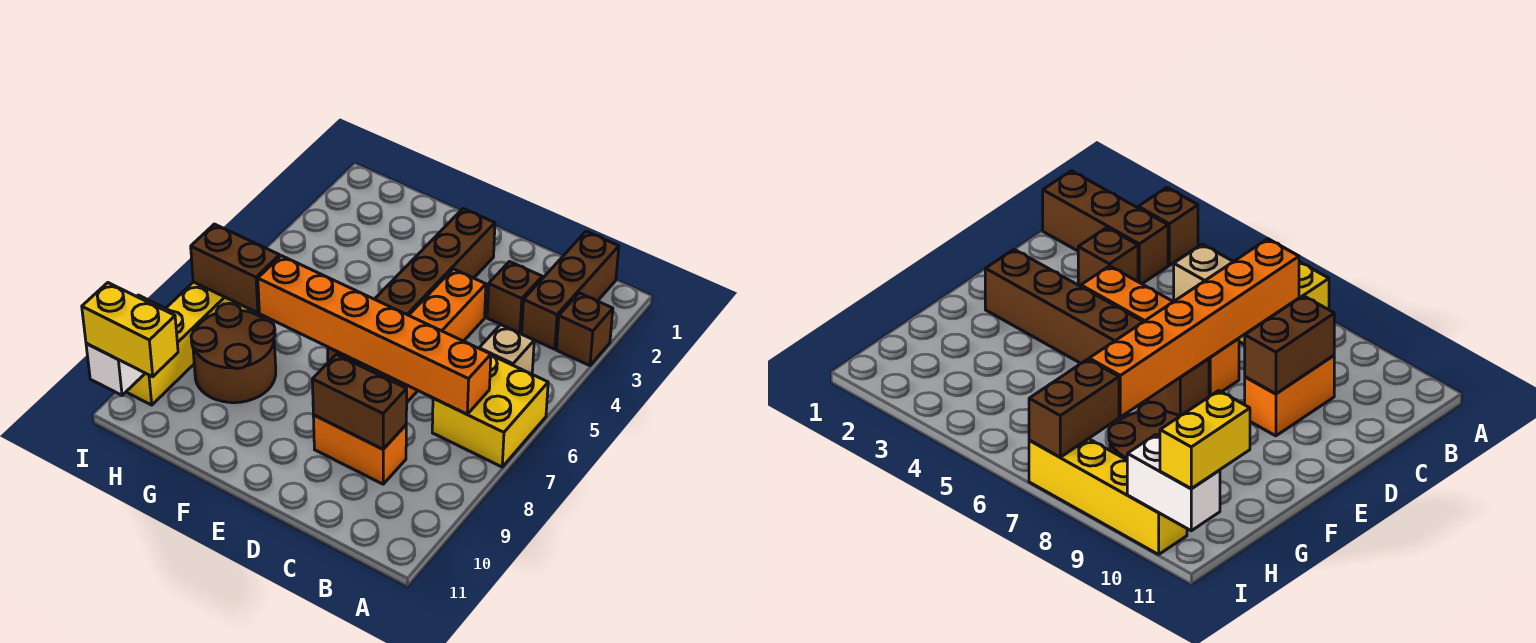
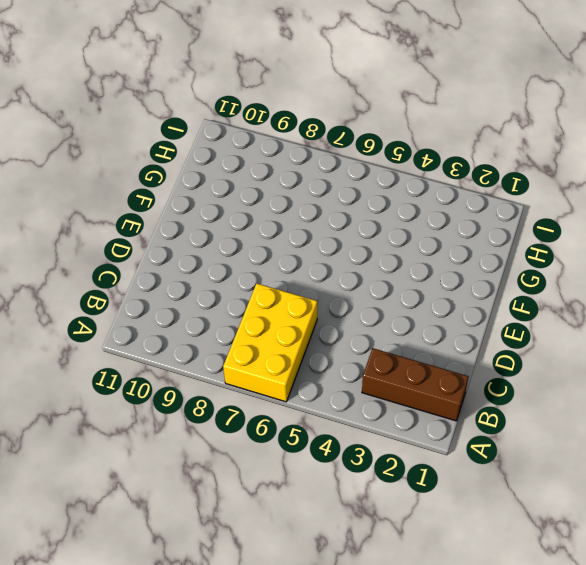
yellow brick A6:C7 level 1 -> yellow brick A6:B7 level 1
none -> brown brick A3 level 1
none -> tan brick B5 level 1
none -> brown brick C3 level 1

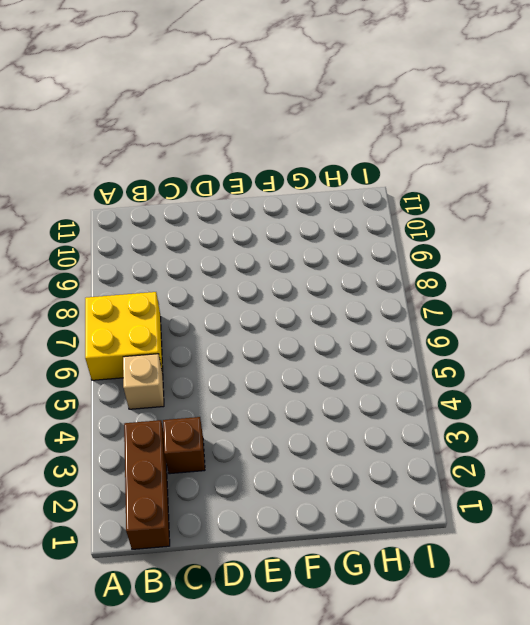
none -> brown brick A3 level 1
none -> orange brick C9:D9 level 1
none -> orange brick D4:D7 level 1

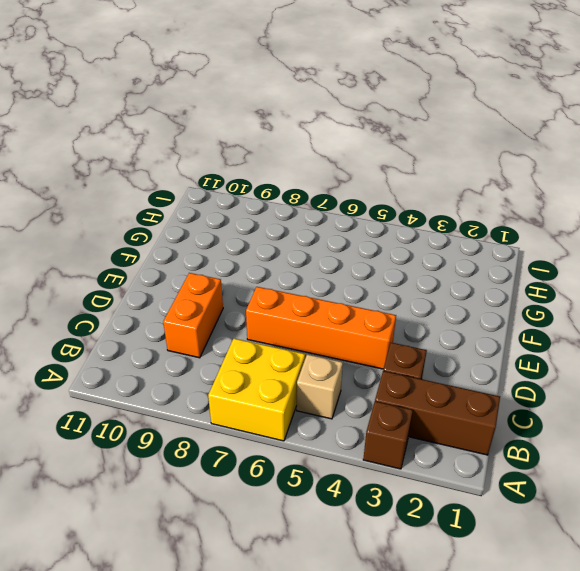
none -> brown brick E2:E7 level 1
none -> brown round brick G8:H9 level 1
none -> yellow brick I7:I10 level 1

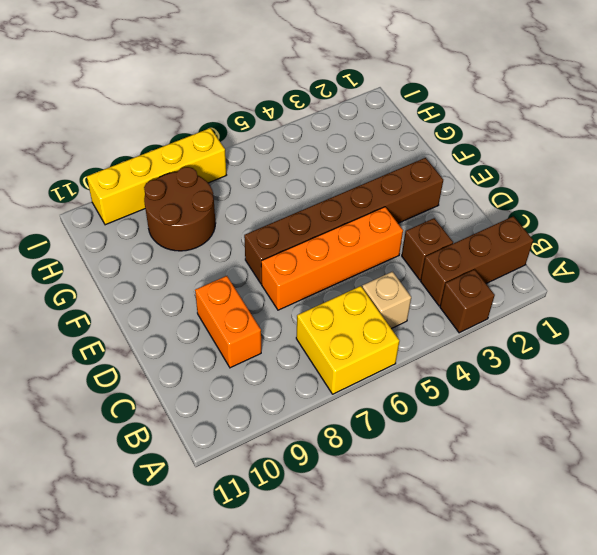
none -> orange brick B7:G7 level 2
none -> brown brick C9:D9 level 2
none -> brown brick H7:I7 level 2

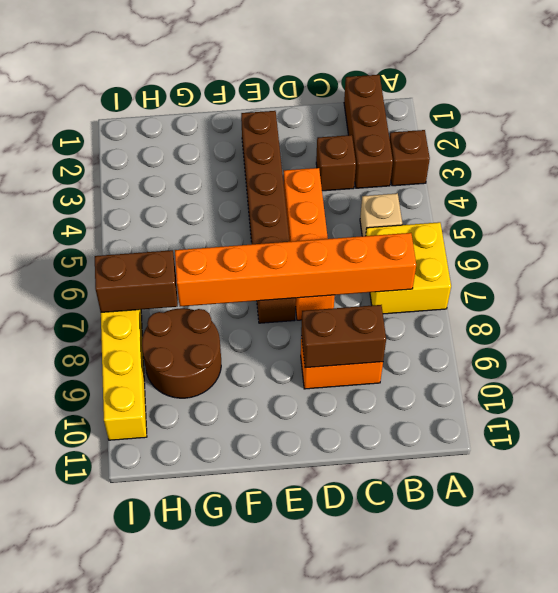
none -> white brick I10:I11 level 2
none -> yellow brick H11:I11 level 3

